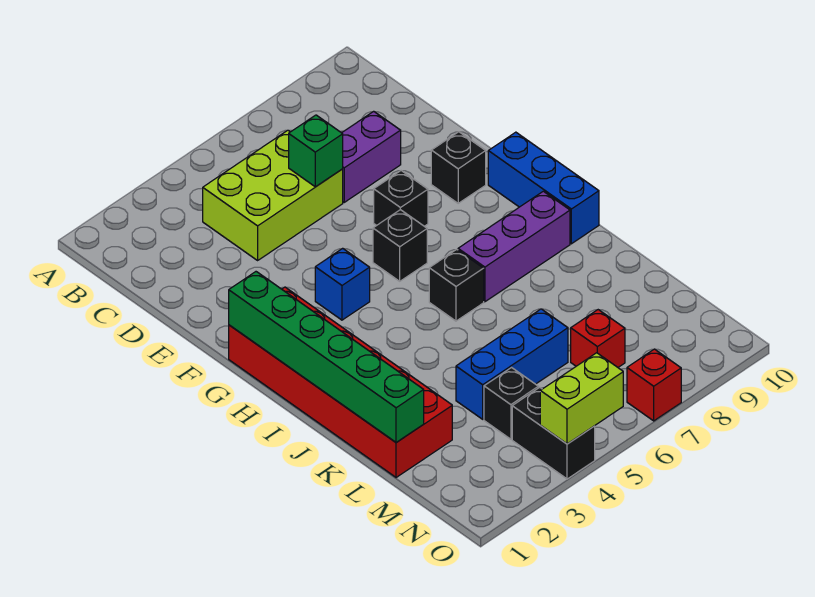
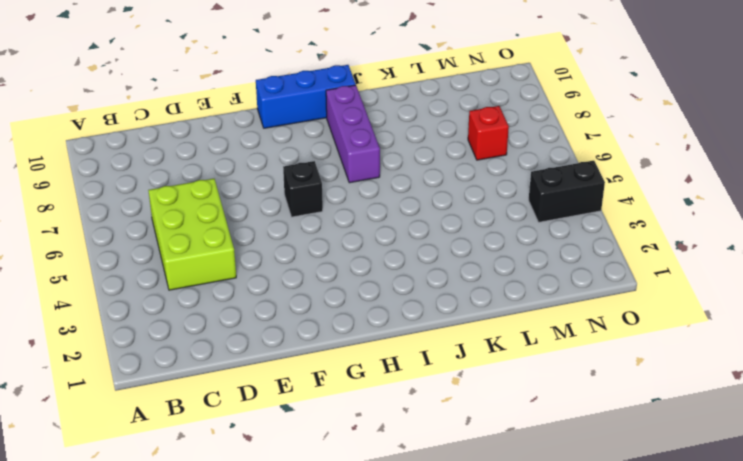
none -> purple brick D7:D8 level 1
none -> black brick F7 level 1
none -> black brick F9 level 1

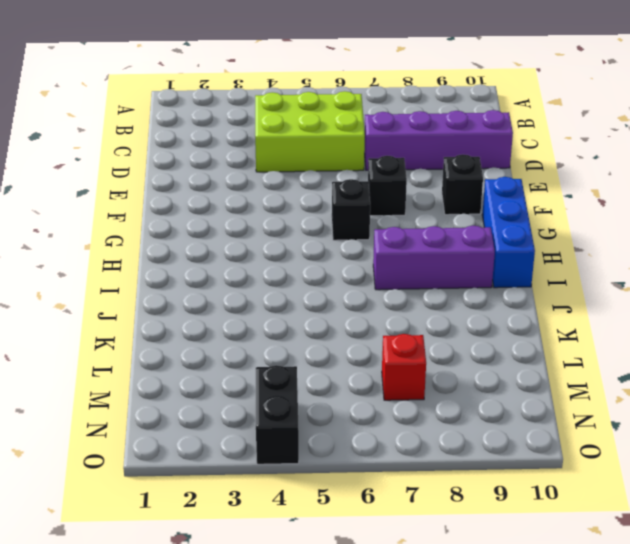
purple brick D7:D10 level 1 -> purple brick D7:D8 level 1
none -> red brick G1:L2 level 1
none -> blue brick G4 level 1
none -> black brick I6 level 1

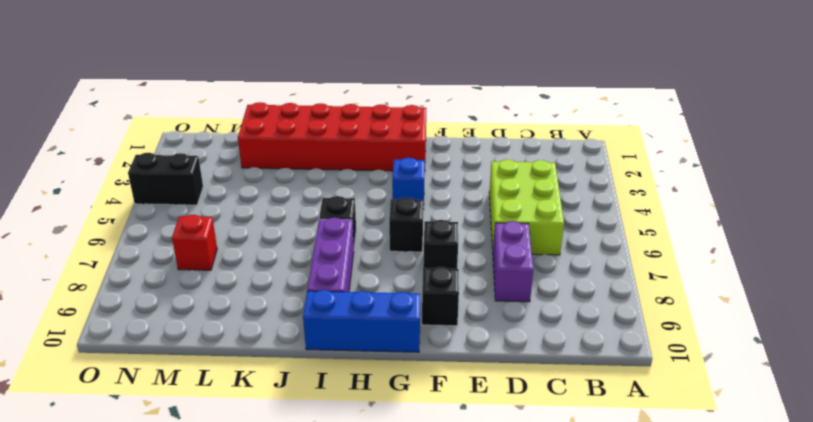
none -> blue brick L4:L6 level 1
none -> black brick M4 level 1
none -> red brick O7 level 1

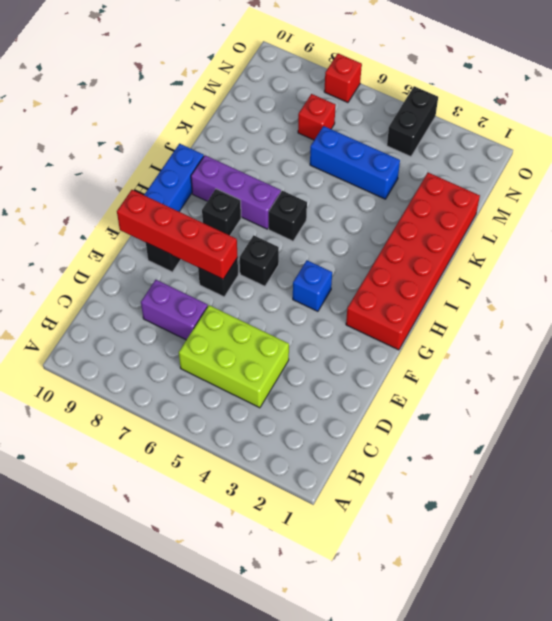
red brick F7:F10 level 2 -> none
black brick H8 level 1 -> black brick M4 level 1
none -> green brick D6 level 2
none -> green brick G1:L1 level 2
none -> lime brick O4:O5 level 2

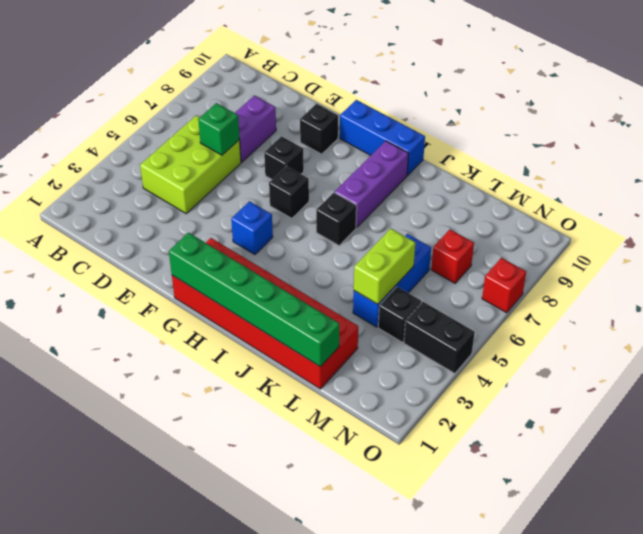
lime brick L4:L5 level 2 -> lime brick O4:O5 level 2

